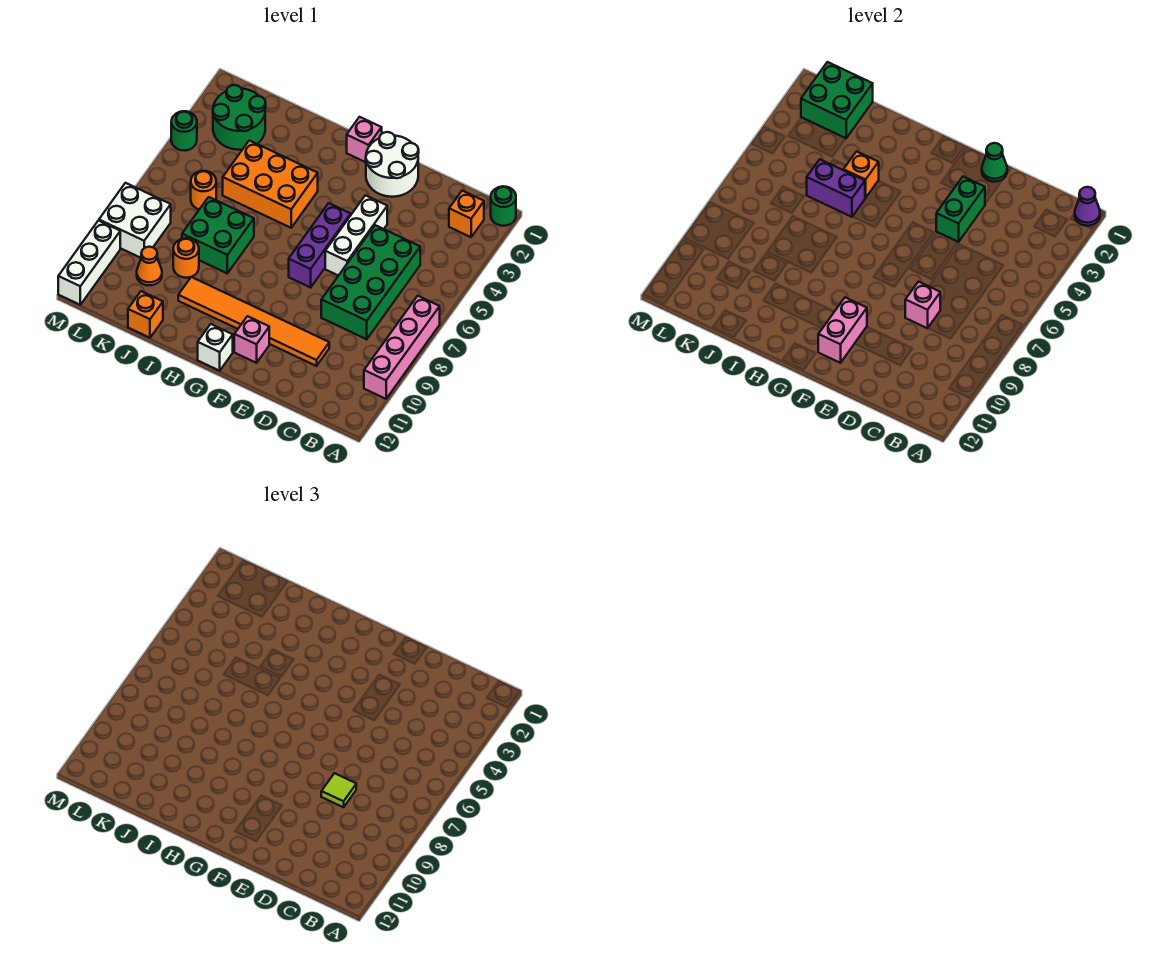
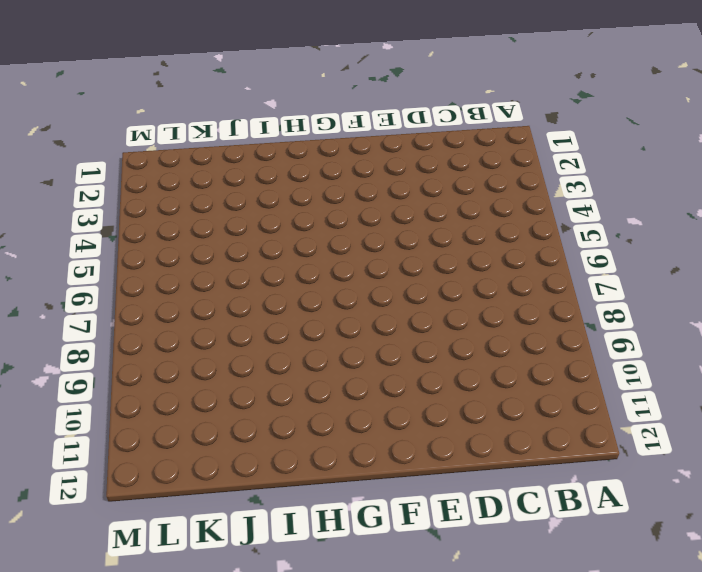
none -> green round brick A1 level 1
none -> pink brick A7:A10 level 1
none -> orange brick B2 level 1
none -> green brick C5:D8 level 1

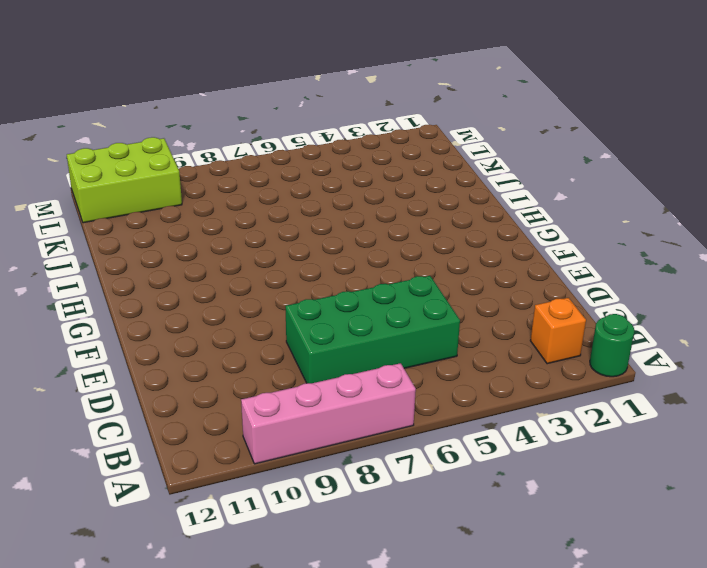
lime brick L10:M12 level 1 -> white brick M10:M12 level 1
none -> orange tile D10:I10 level 1
none -> white round brick E1:F2 level 1
none -> white brick E4:E6 level 1
none -> purple brick F5:F7 level 1

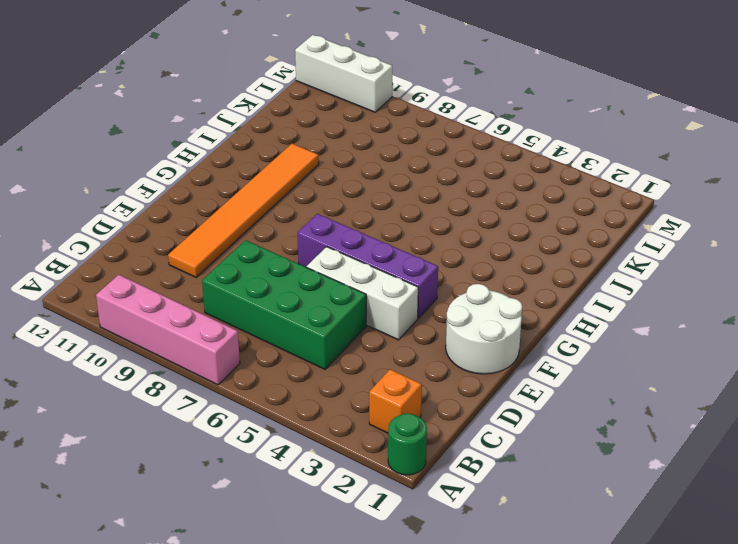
purple brick F4:F7 level 1 -> purple brick F5:F7 level 1
none -> pink brick F11 level 1
none -> pink brick G1 level 1
none -> white brick G12 level 1
none -> orange brick H4:J5 level 1

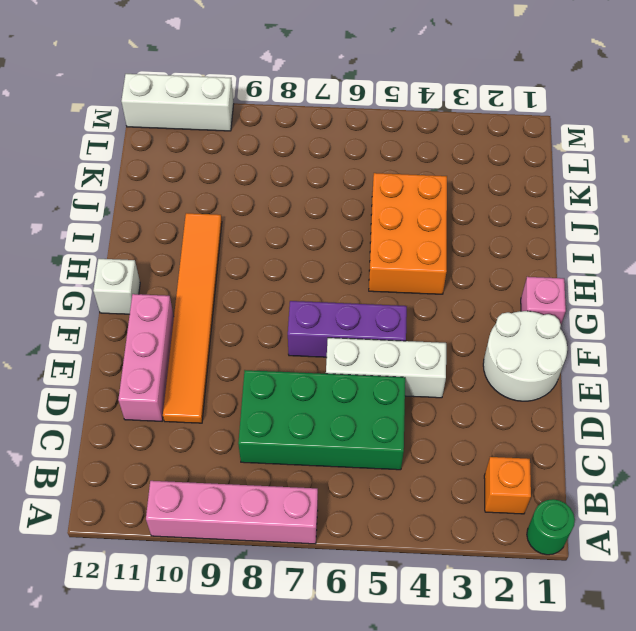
pink brick D11:F11 level 1 -> pink brick F11 level 1
none -> green brick I7:J8 level 1
none -> orange round brick J9 level 1
none -> orange brick J12 level 1
none -> green round brick K2:L3 level 1

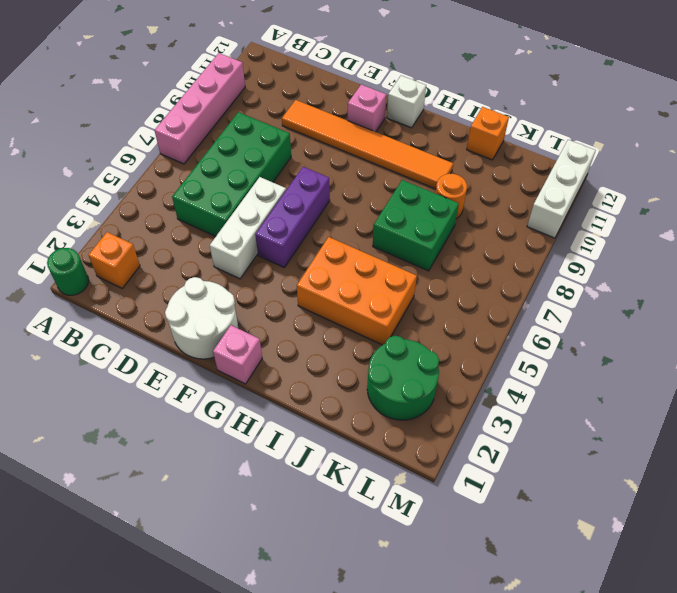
none -> orange round brick K6 level 1
none -> orange cone K10 level 1
none -> white brick L8:M9 level 1
none -> green round brick M4 level 1

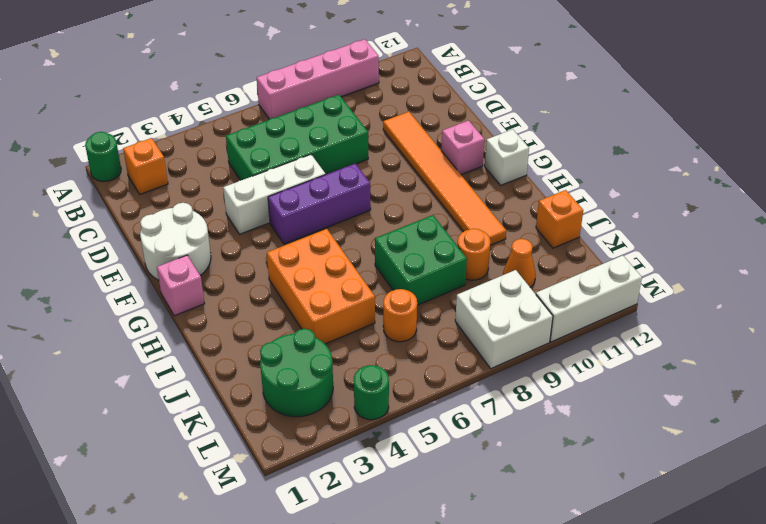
none -> purple cone A1 level 2
none -> pink brick D8 level 2
none -> green cone E1 level 2
none -> green brick E3:E4 level 2

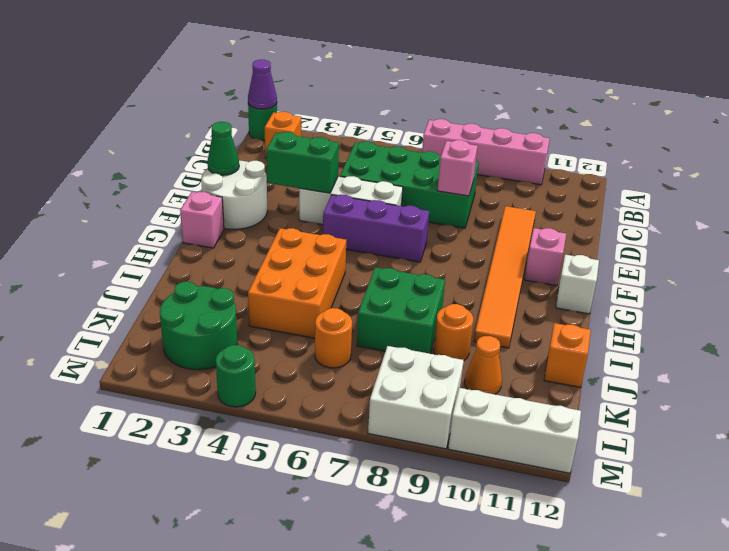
none -> pink brick F10:F11 level 2
none -> orange brick I4 level 2
none -> purple brick I5:J5 level 2
none -> green brick K1:L2 level 2

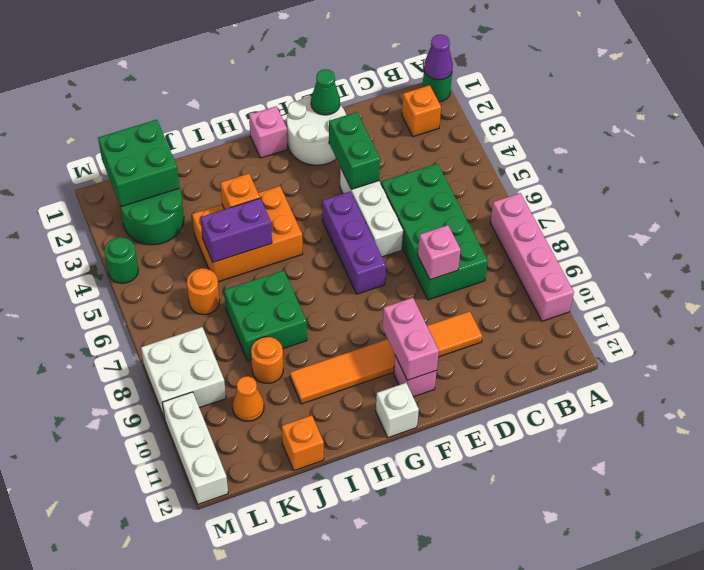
none -> lime tile D8 level 3

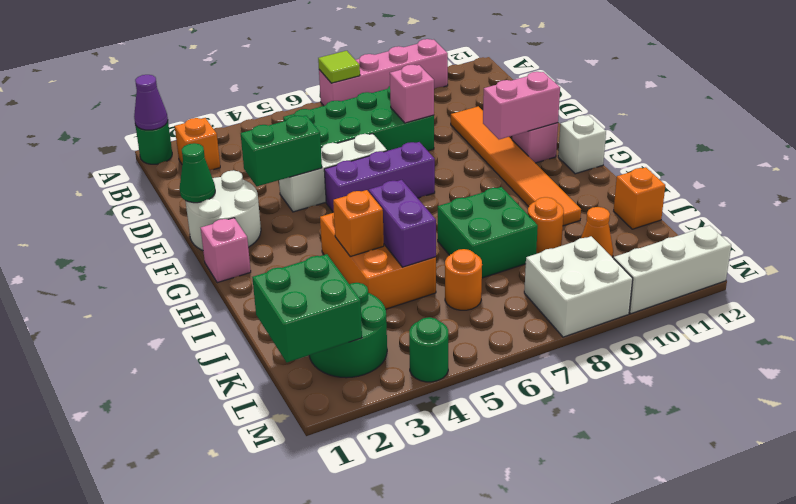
lime tile A7 level 2 -> lime tile D8 level 3

